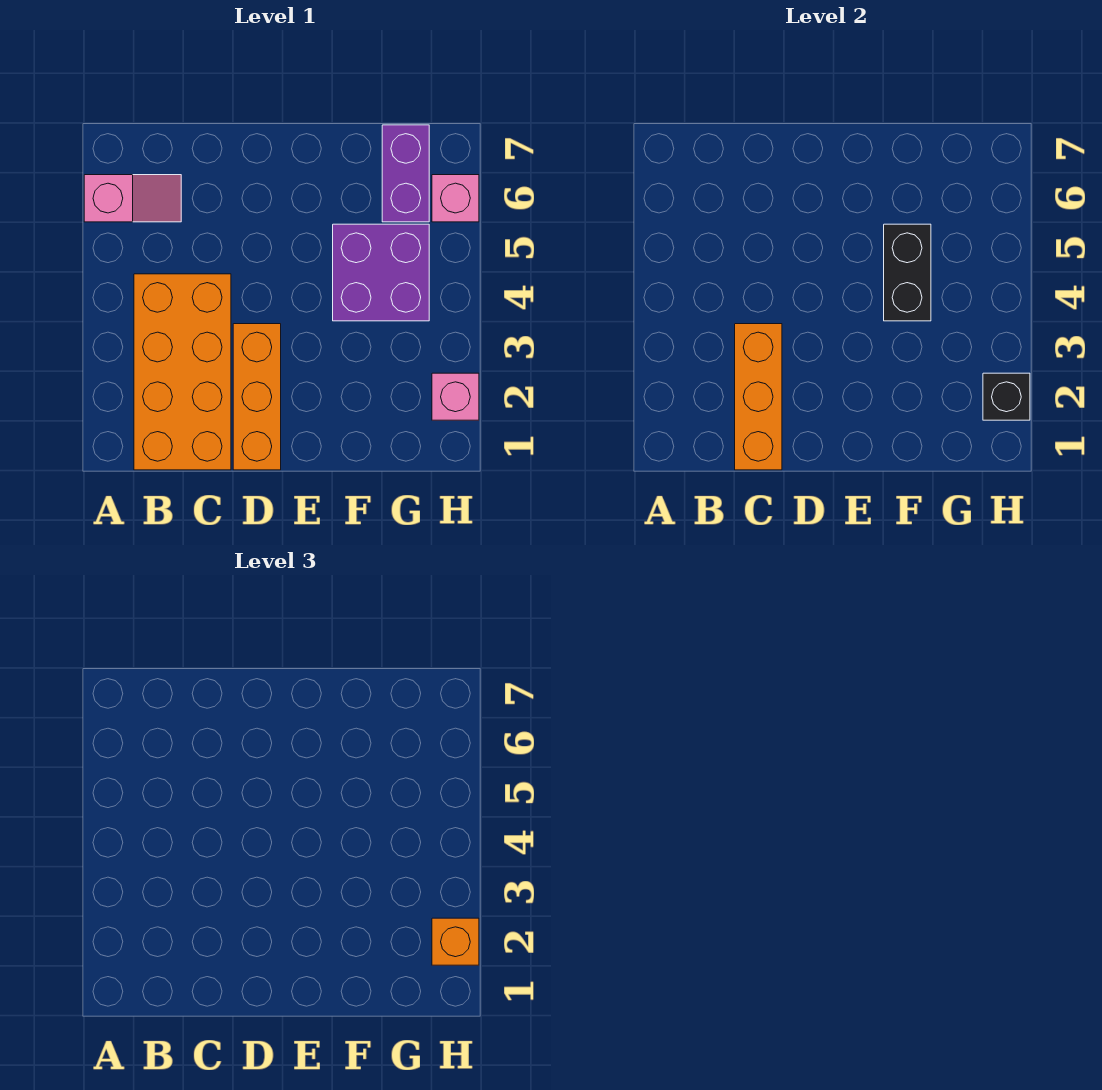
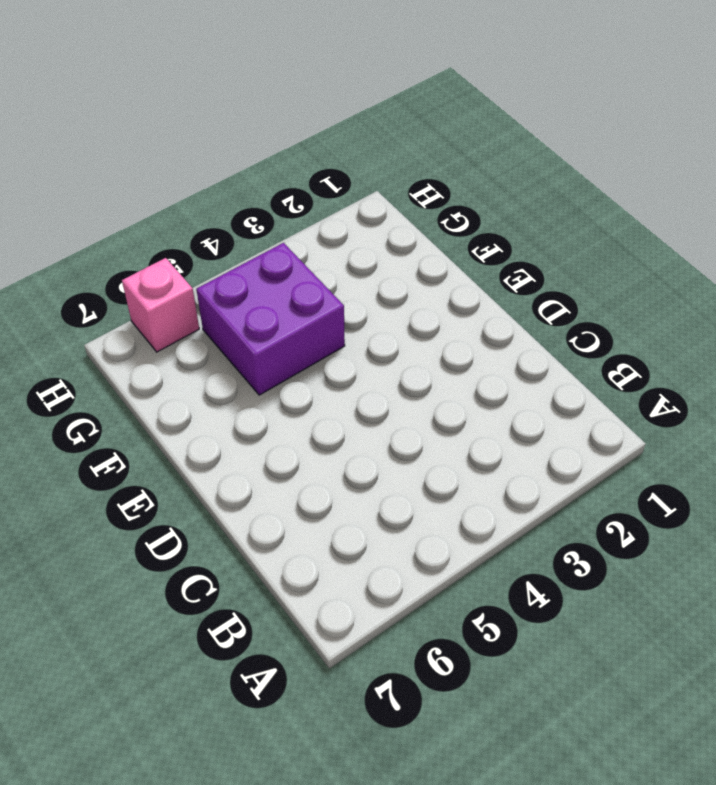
none -> pink slope A6:B6 level 1 top A
none -> orange brick B1:C4 level 1

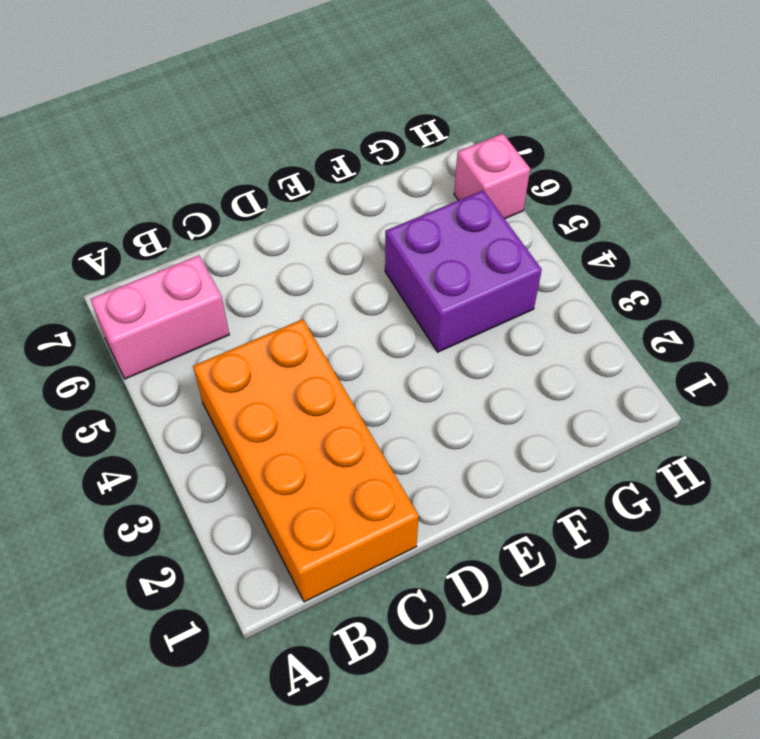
pink brick A6:B6 level 1 -> pink slope A6:B6 level 1 top A
none -> orange brick D1:D3 level 1
none -> purple brick G6:G7 level 1

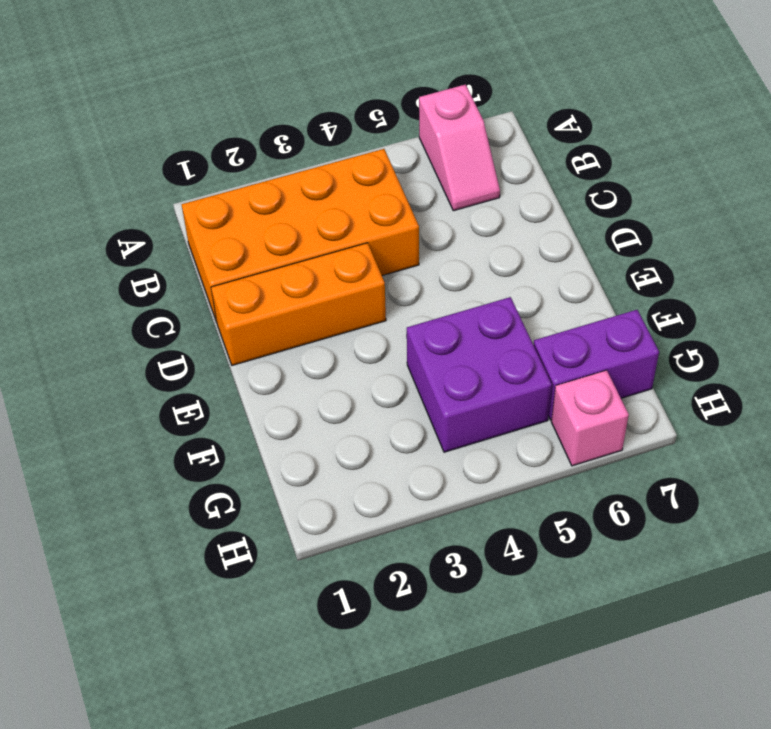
none -> pink brick H2 level 1
none -> orange brick C1:C3 level 2

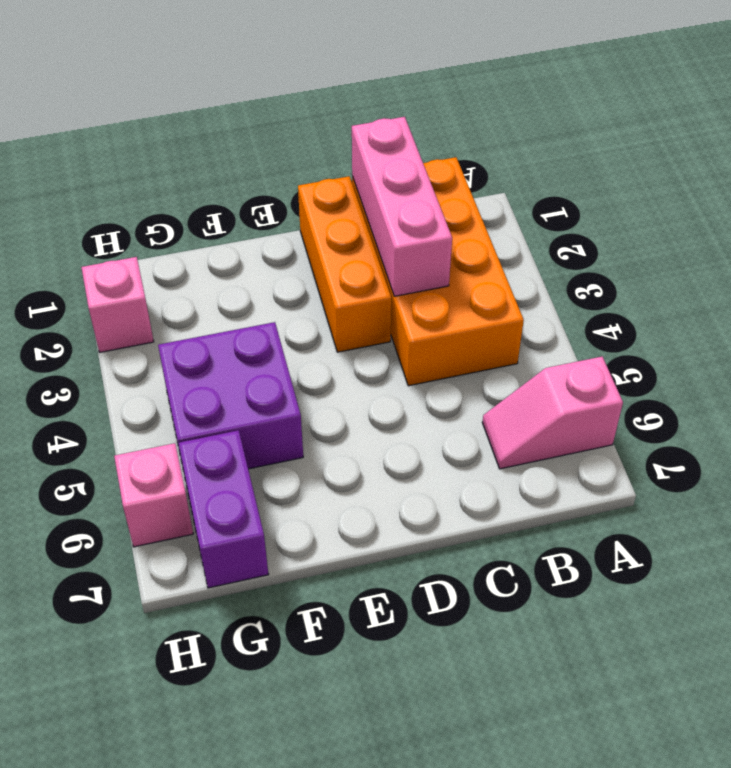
pink brick C1:C3 level 2 -> orange brick C1:C3 level 2
none -> black brick F4:F5 level 2
none -> black brick H2 level 2

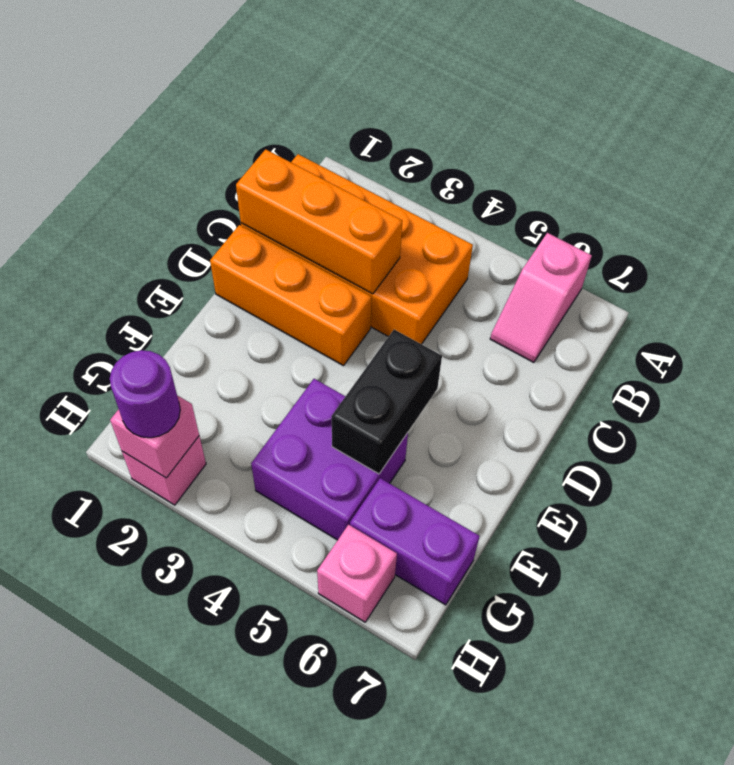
black brick E5:F5 level 2 -> black brick F4:F5 level 2
pink brick H2 level 2 -> black brick H2 level 2
purple round brick H2 level 3 -> orange brick H2 level 3

